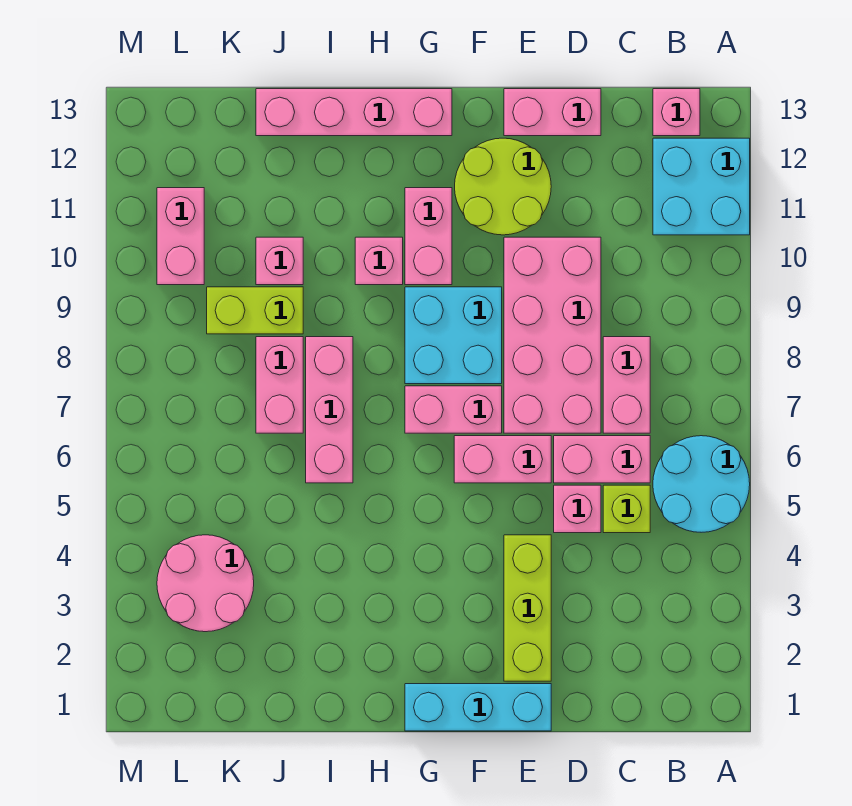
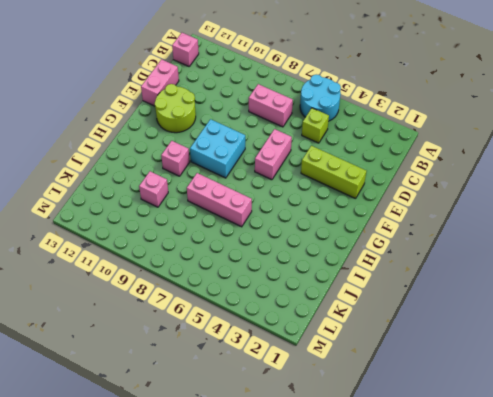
none -> cyan brick A11:B12 level 1
none -> pink brick C6:D6 level 1
none -> pink brick D5 level 1

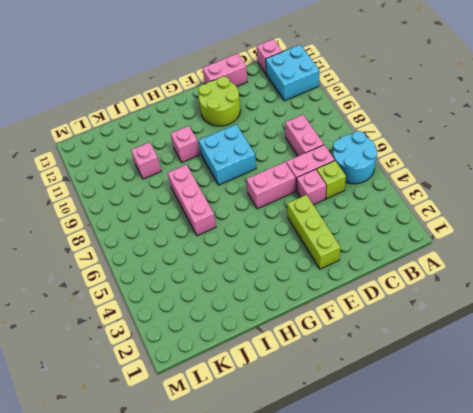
none -> pink brick D7:E10 level 1
none -> cyan brick E1:G1 level 1
none -> pink brick F7:G7 level 1

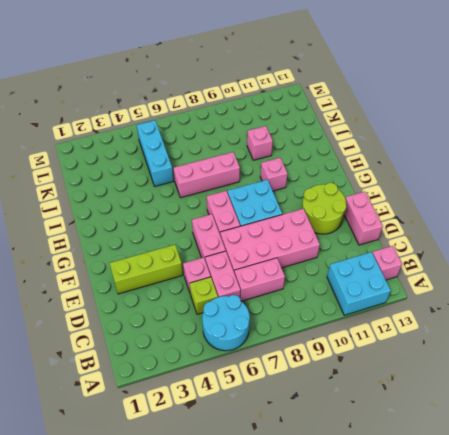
cyan brick J5:L5 level 1 -> cyan brick E1:G1 level 1
none -> pink brick G10:G11 level 1
none -> pink brick G13:J13 level 1
none -> pink brick J7:J8 level 1

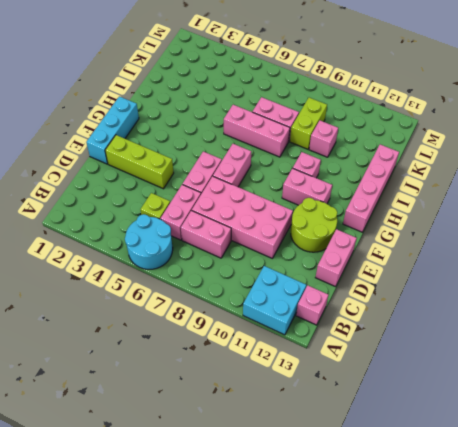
none -> pink brick D5 level 1
none -> cyan brick F8:G9 level 1
none -> pink round brick K3:L4 level 1

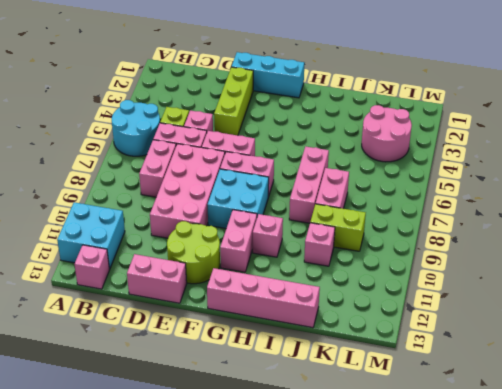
none -> pink brick L10:L11 level 1

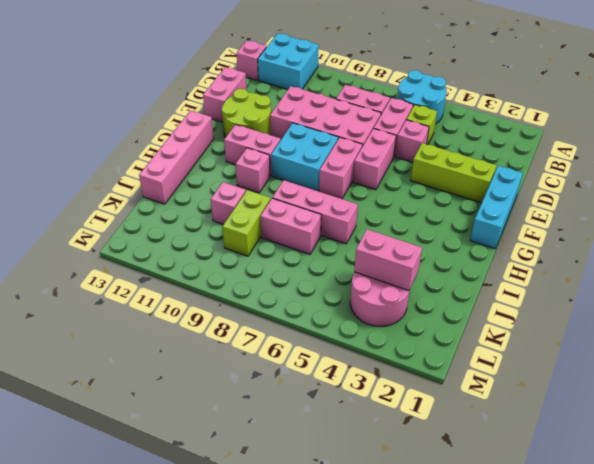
pink brick K3:K4 level 2 -> pink brick L10:L11 level 1

